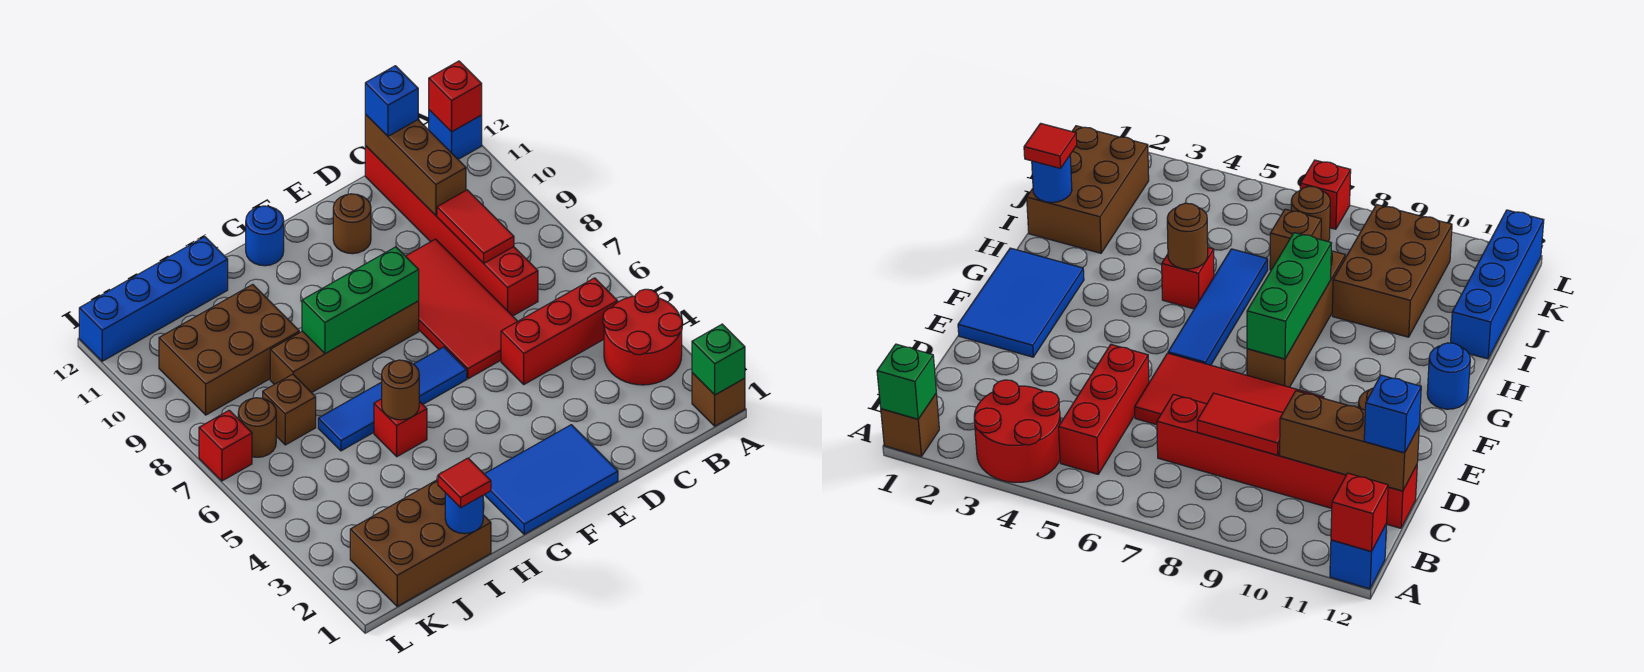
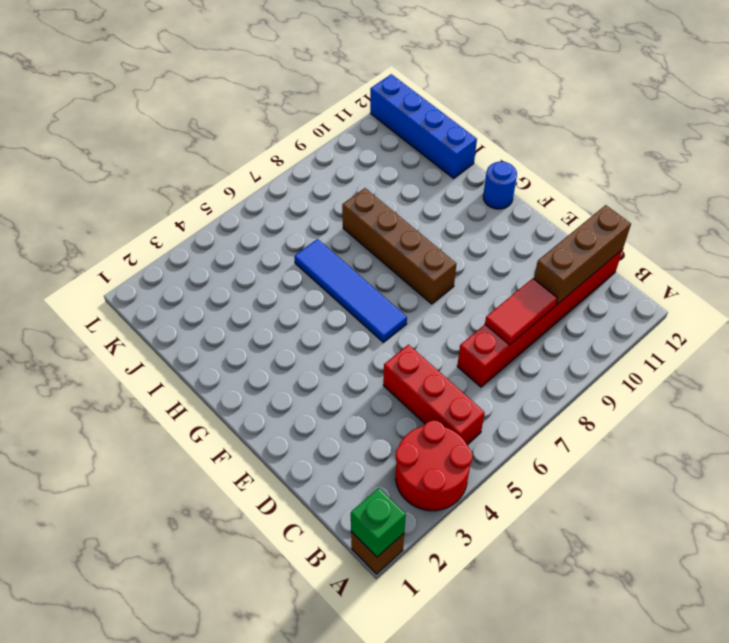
none -> blue brick A12 level 1
none -> red tile D6:E9 level 1
none -> blue tile E1:G2 level 1

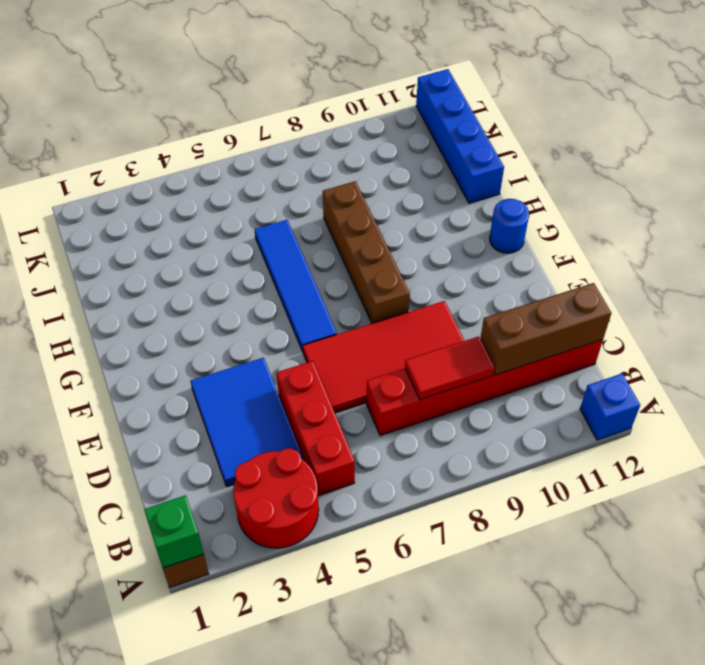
blue tile C3:E4 level 1 -> blue tile E1:G2 level 1
none -> brown round brick E11 level 1
none -> red brick H5 level 1
none -> brown brick I1:K2 level 1

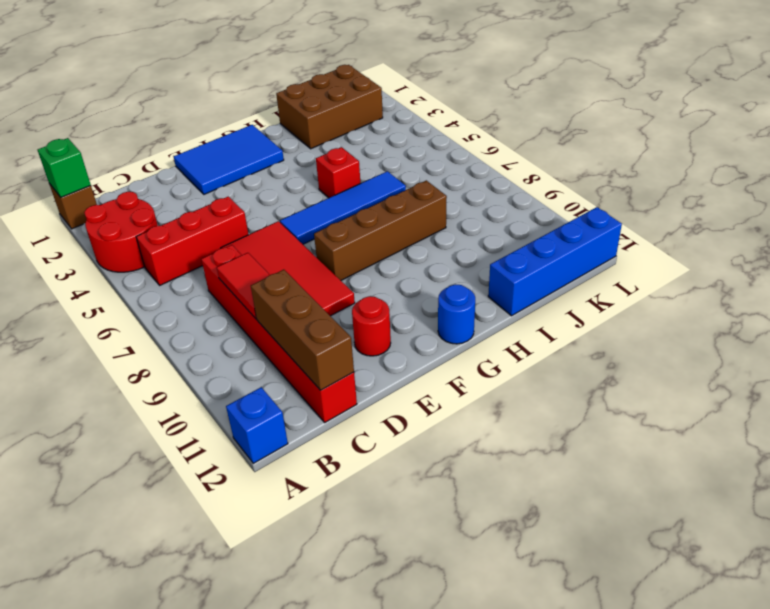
red round brick E11 level 1 -> brown round brick E11 level 1
none -> brown brick I9:K10 level 1
none -> brown brick J7 level 1
none -> brown round brick K7 level 1

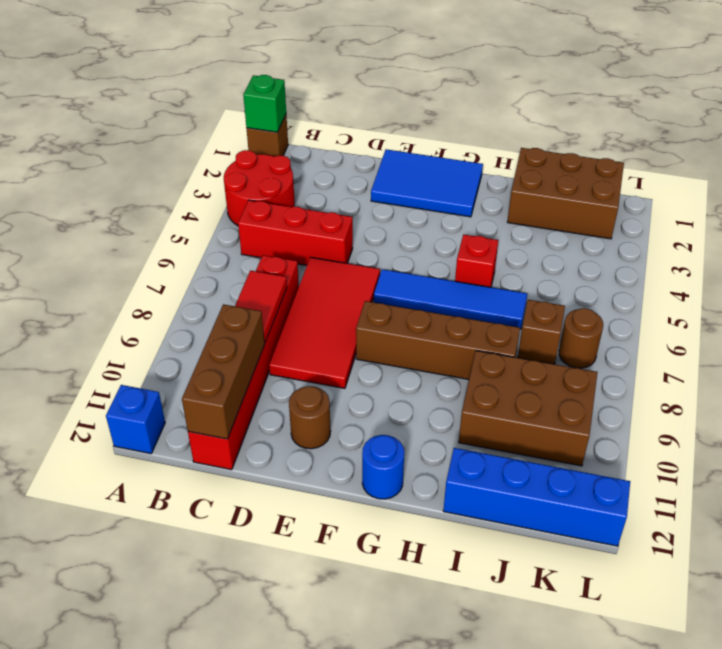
none -> red brick L7 level 1
none -> red brick A12 level 2
none -> green brick F8:H8 level 2

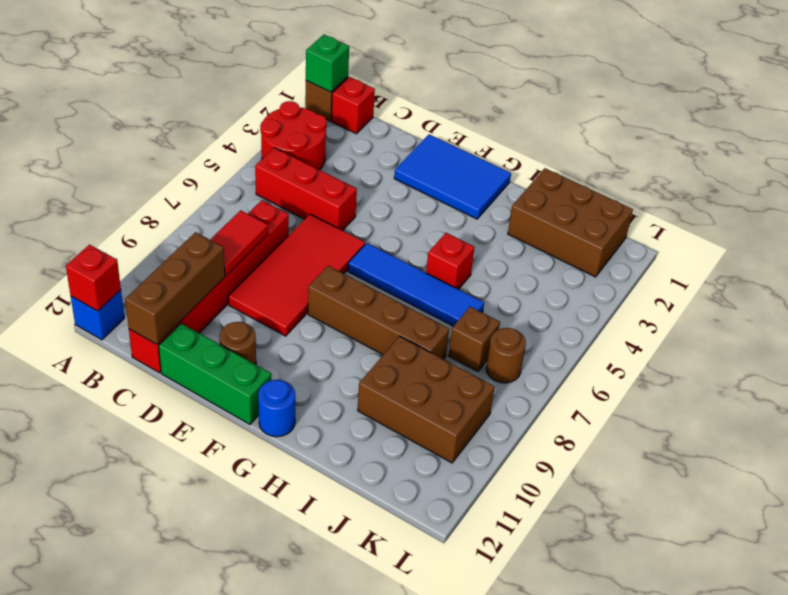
red brick B1 level 1 -> red brick L7 level 1
green brick D12:F12 level 1 -> green brick F8:H8 level 2
none -> blue brick I12:L12 level 1
none -> brown round brick H5 level 2
none -> blue round brick I1 level 2

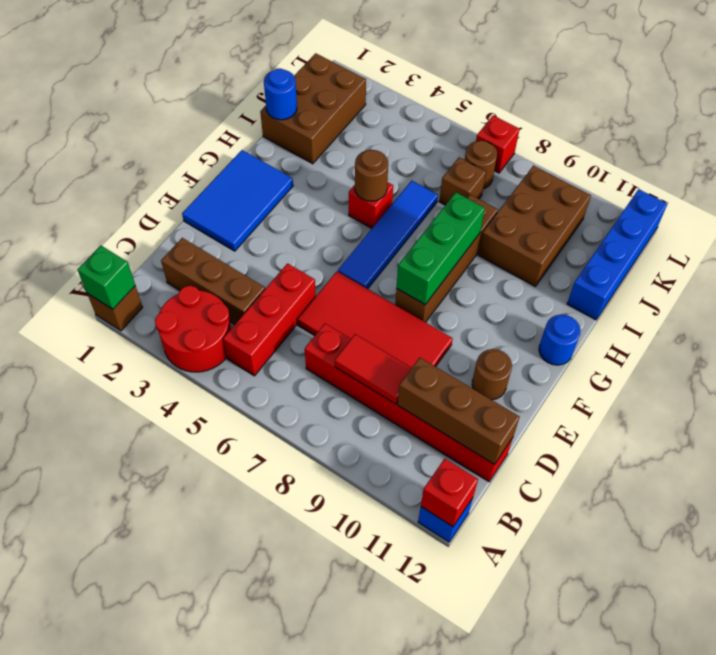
brown brick C2:C4 level 1 -> none
none -> blue brick C12 level 3
none -> red tile I1 level 3

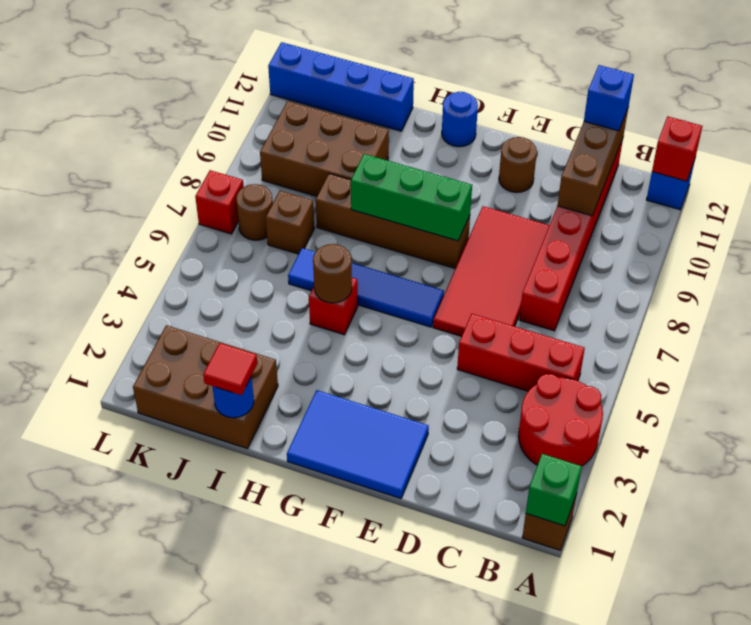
none -> red tile C8:C9 level 2

